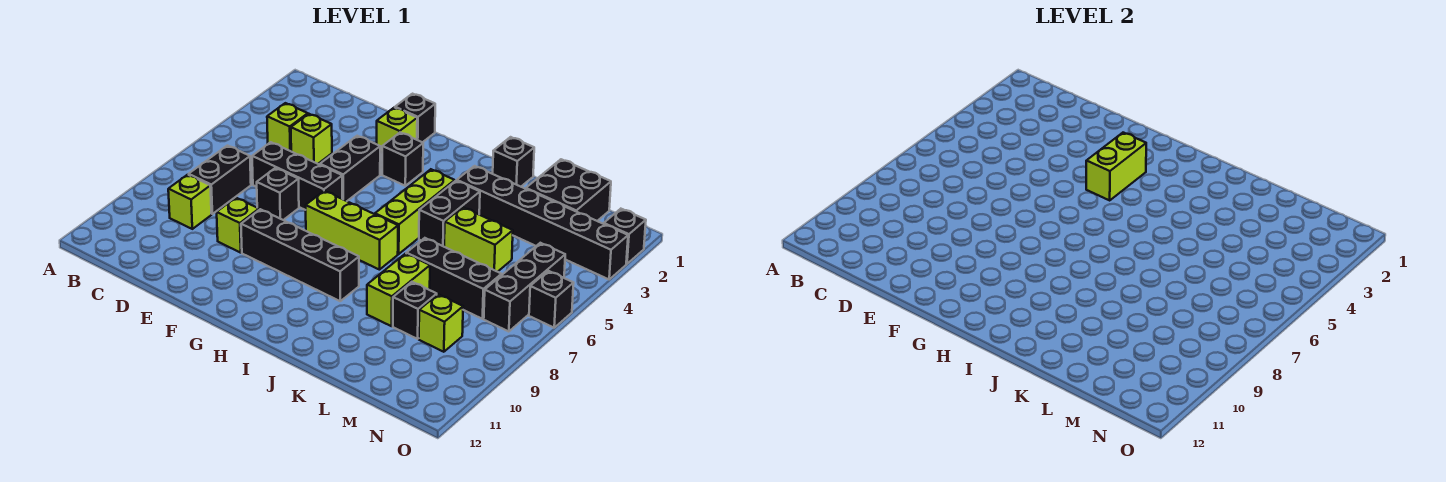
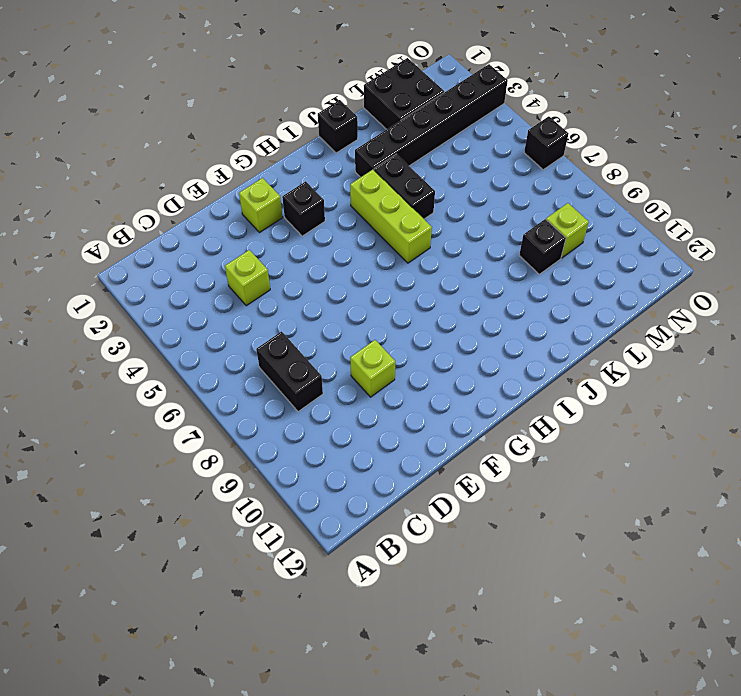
none -> lime brick C4 level 1
none -> lime brick C9 level 1
none -> black brick D6:F6 level 1

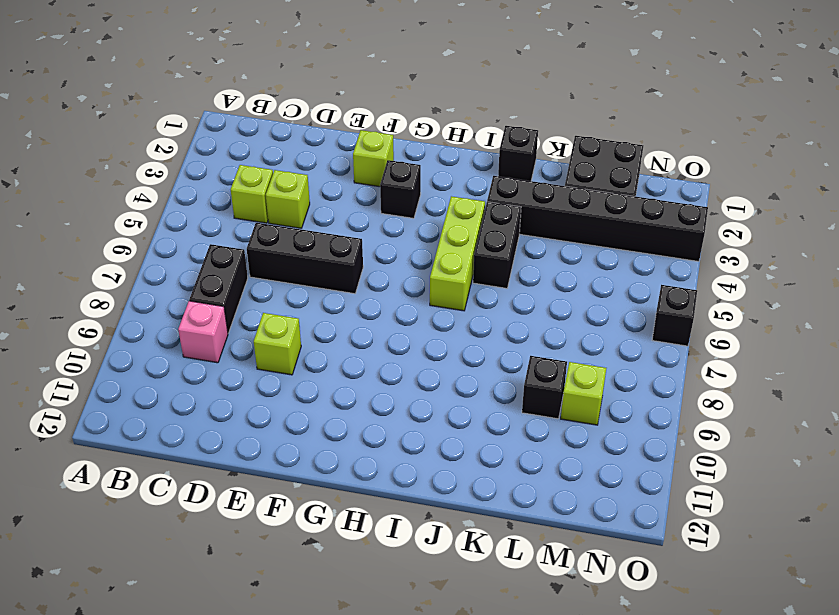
pink brick C9 level 1 -> lime brick C9 level 1
none -> black brick E7 level 1
none -> black brick F1 level 1
none -> black brick F4:F5 level 1

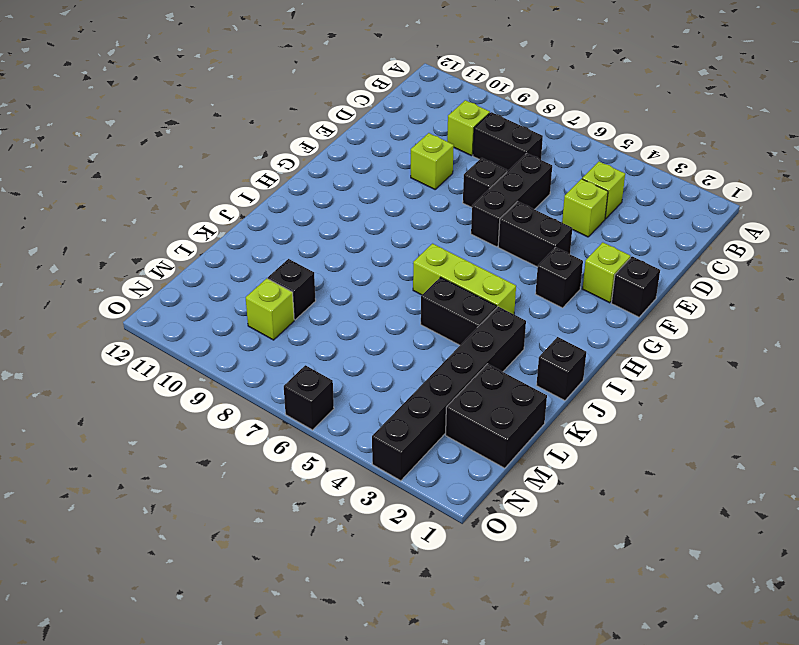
none -> black brick F9:I9 level 1
none -> lime brick G7:I7 level 1
none -> lime brick K5:L5 level 1

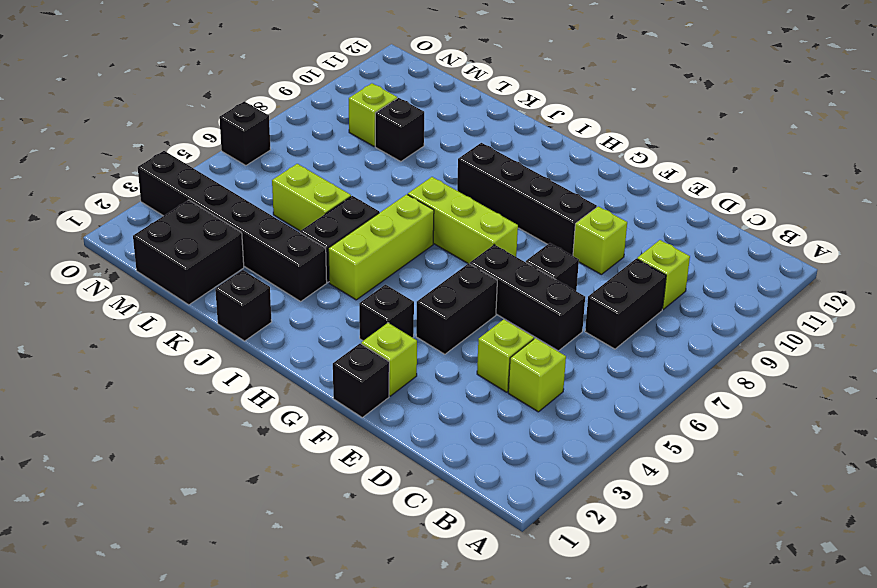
none -> black brick K7:M7 level 1
none -> lime brick K8:K9 level 1
none -> black brick N5:N7 level 1

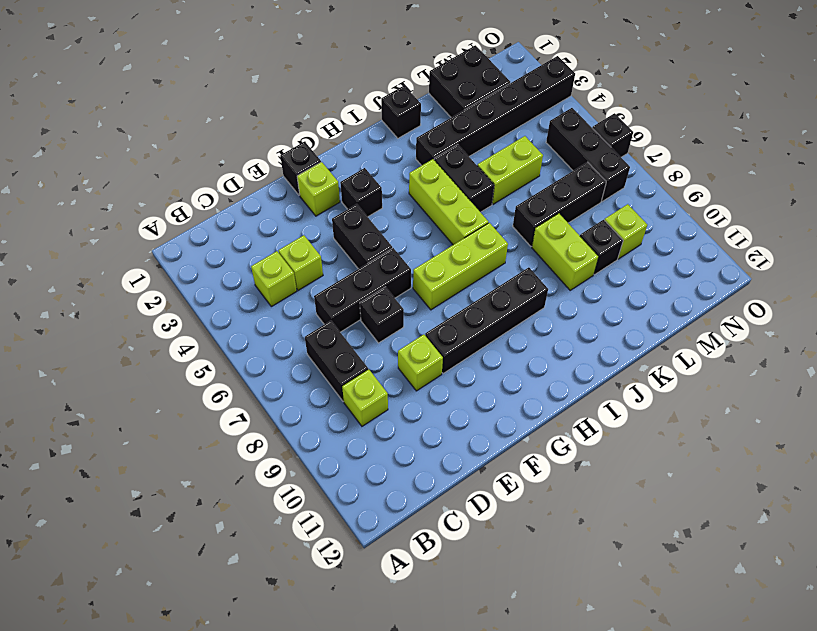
none -> black brick O2 level 1
none -> lime brick G3:G4 level 2

